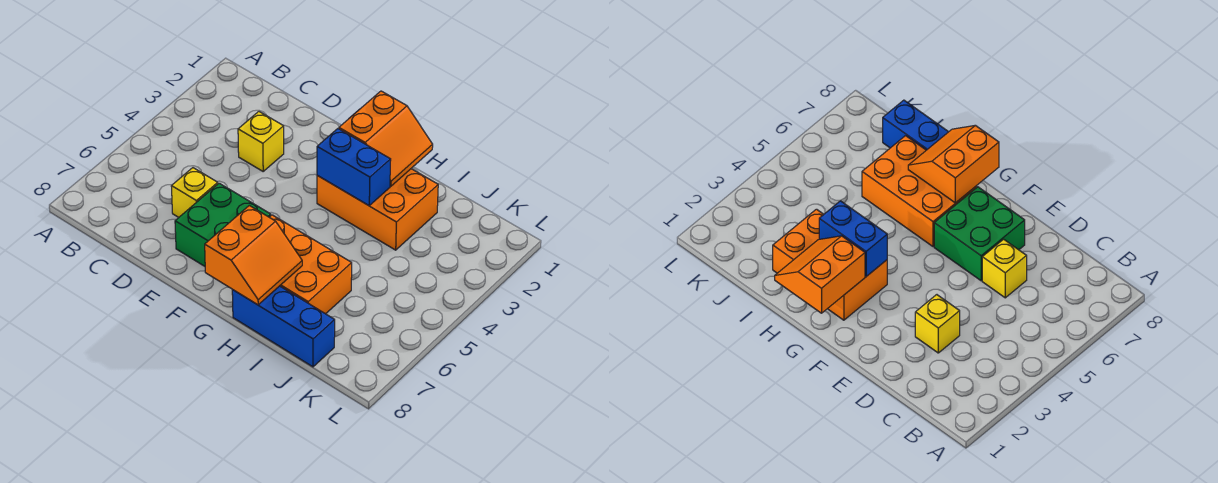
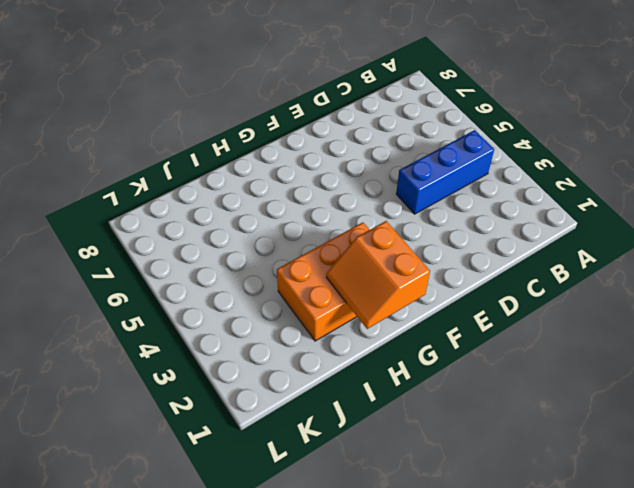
blue brick B4:D4 level 1 -> blue brick H8:J8 level 1
none -> yellow brick D3 level 1
none -> yellow brick D6 level 1

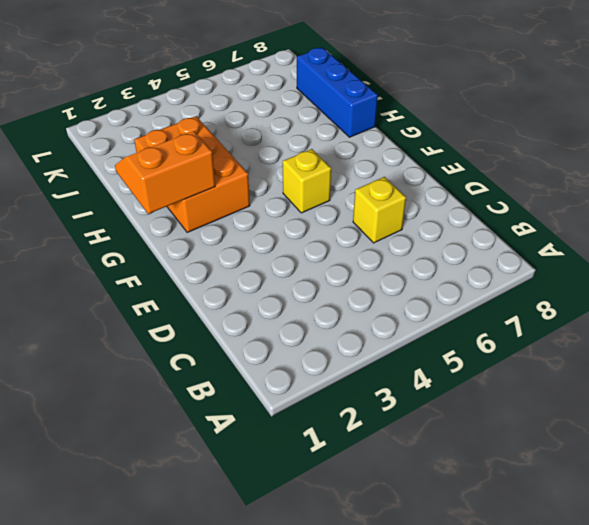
yellow brick F5 level 1 -> yellow brick D3 level 1
none -> green brick E6:F7 level 1
none -> orange brick G6:I7 level 1

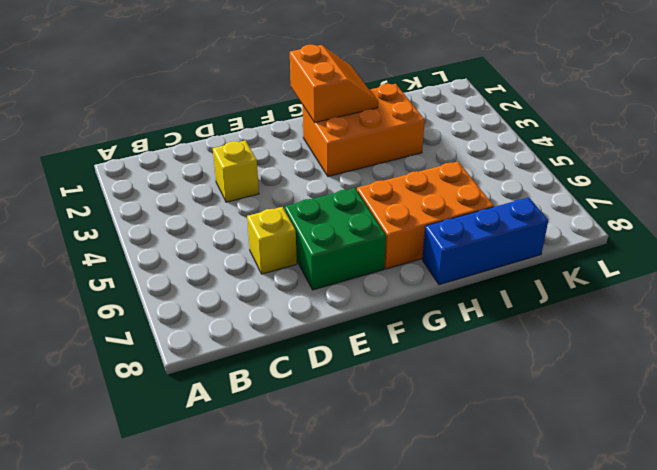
none -> blue brick G3:H3 level 2
none -> orange slope G7:H8 level 2 top G

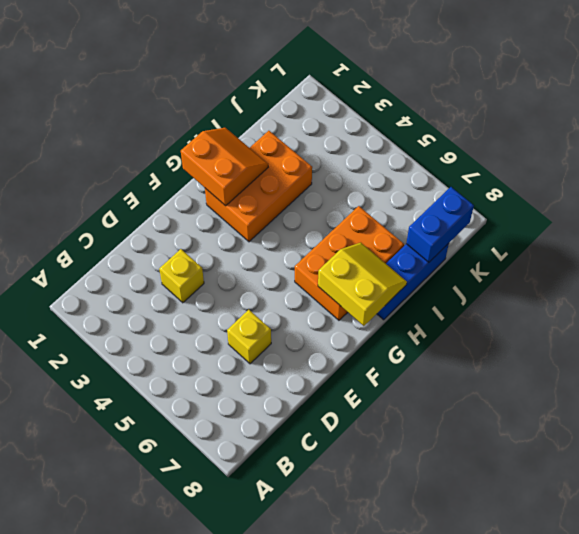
yellow slope G7:H8 level 2 top G -> orange slope G7:H8 level 2 top G
blue brick J8:K8 level 2 -> blue brick G3:H3 level 2
none -> green brick E6:F7 level 1

